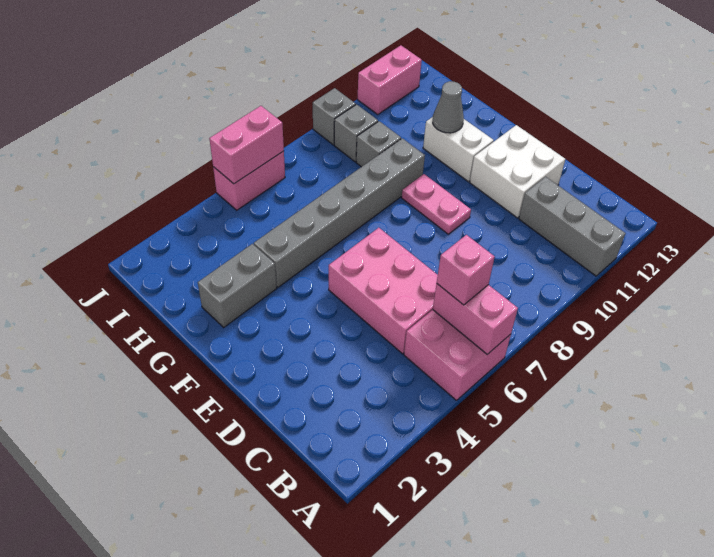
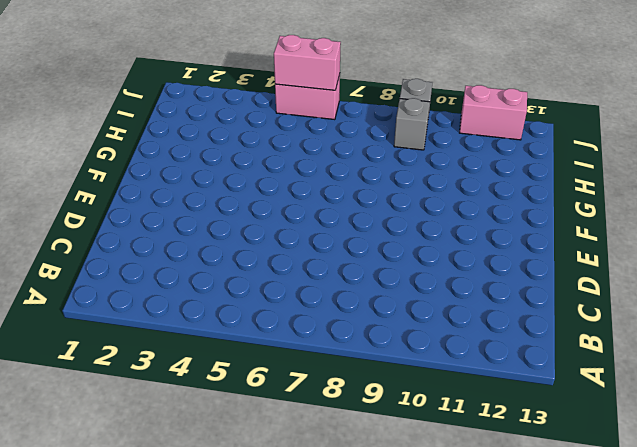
none -> pink brick A5:B6 level 1
none -> grey brick A11:C11 level 1
none -> pink brick C5:E6 level 1

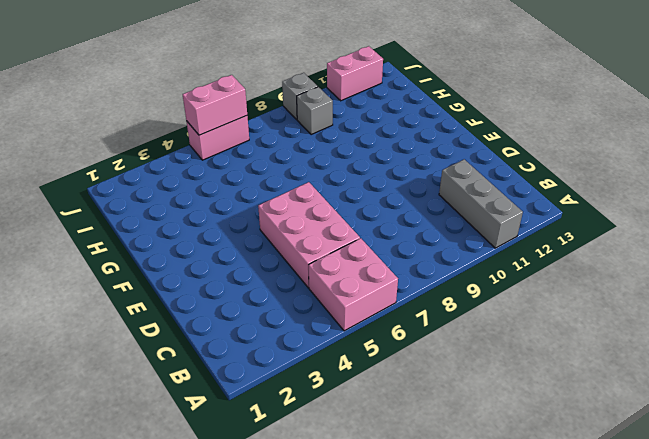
none -> white brick D11:E12 level 1
none -> pink plate E9:F9 level 1
none -> white brick F11:G11 level 1

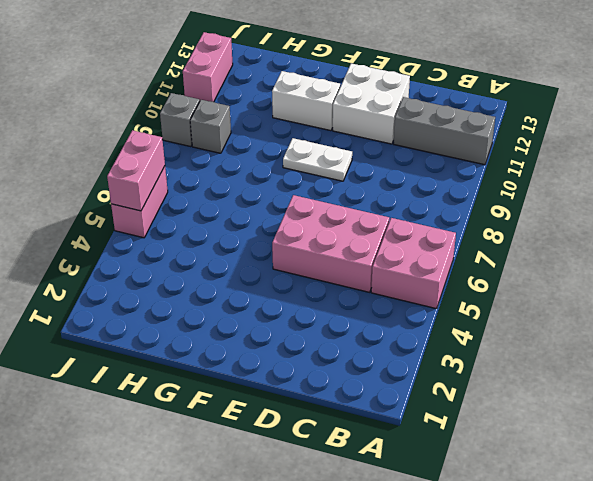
white plate E9:F9 level 1 -> pink plate E9:F9 level 1
none -> grey brick G2:G3 level 1
none -> grey brick G4:G9 level 1
none -> grey brick H9 level 1

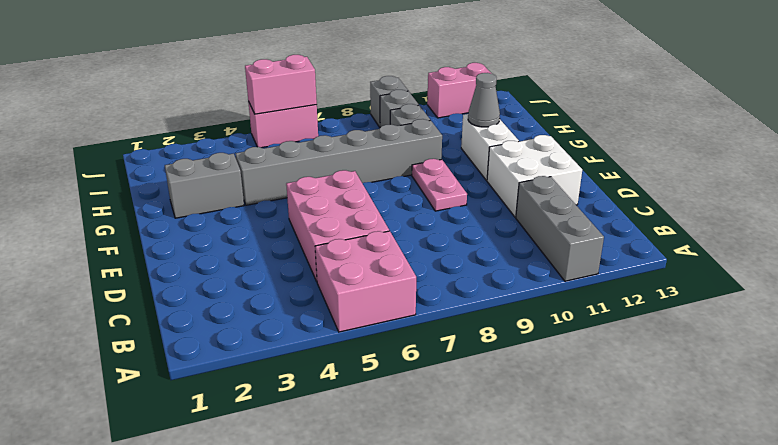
none -> pink brick A6:B6 level 2
none -> pink brick B6 level 3

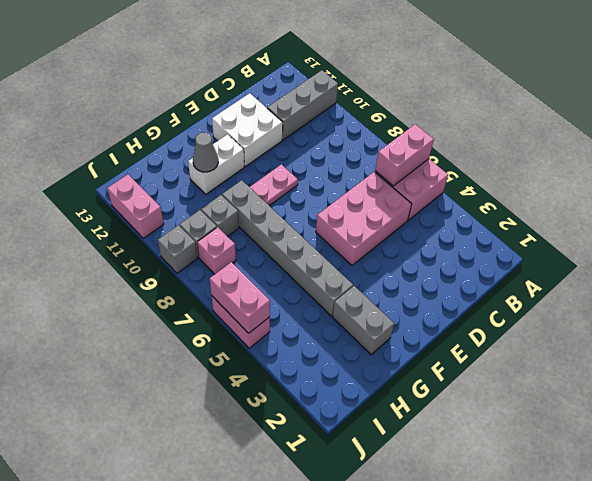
pink brick I8 level 1 -> pink brick B6 level 3

